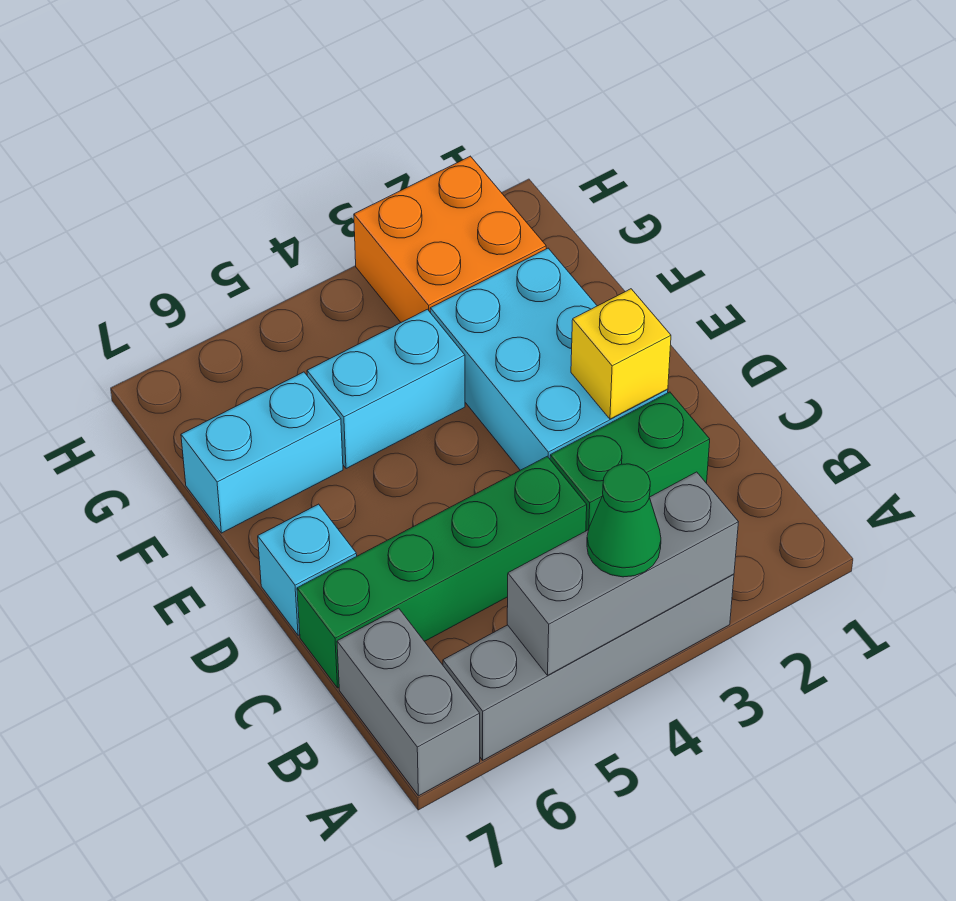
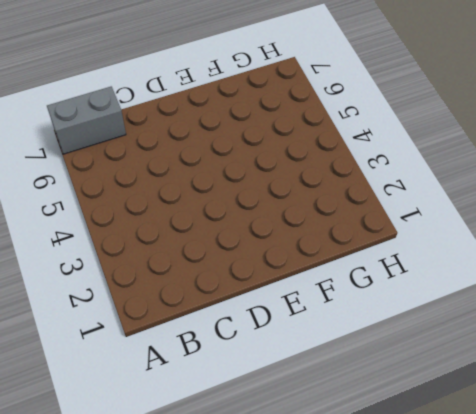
none -> grey brick A3:A6 level 1
none -> green brick C2:C3 level 1
none -> green brick C4:C7 level 1

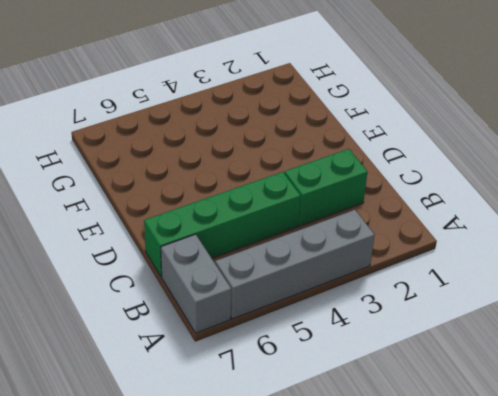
none -> cyan brick D2:F3 level 1
none -> cyan brick D7 level 1
none -> cyan brick F4:F5 level 1

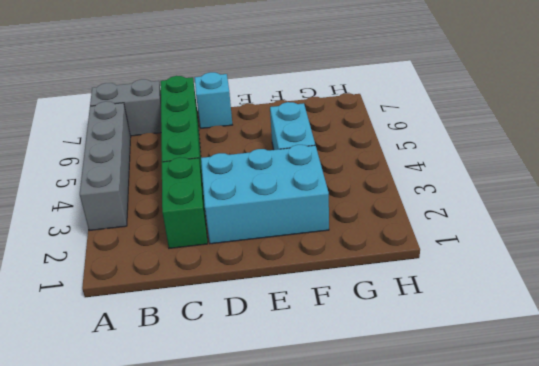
none -> cyan brick F6:F7 level 1
none -> orange brick G2:H3 level 1
none -> grey brick A3:A5 level 2

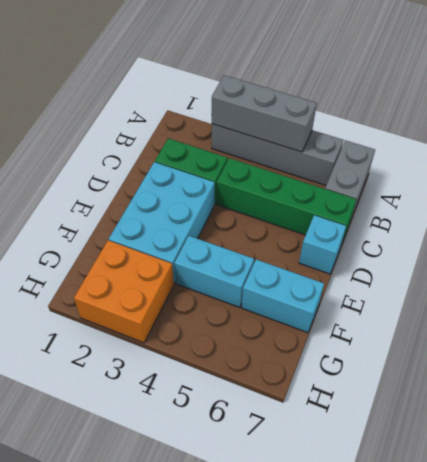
none -> yellow brick D2 level 2
none -> green cone A4 level 3

